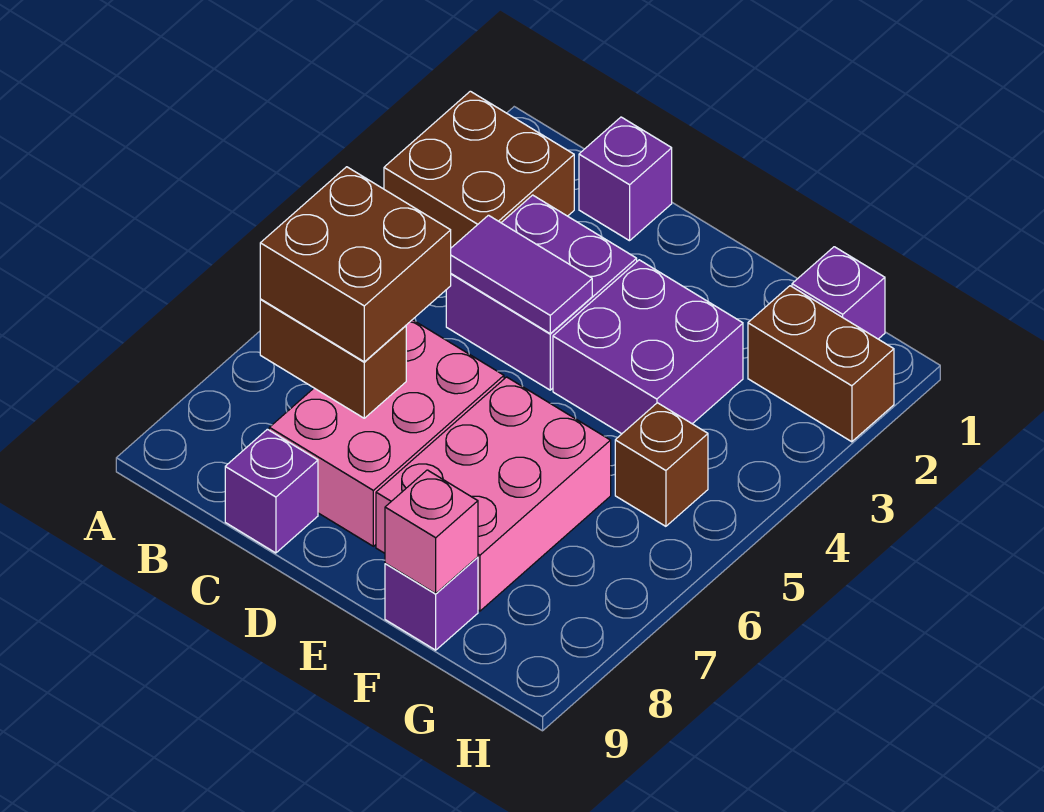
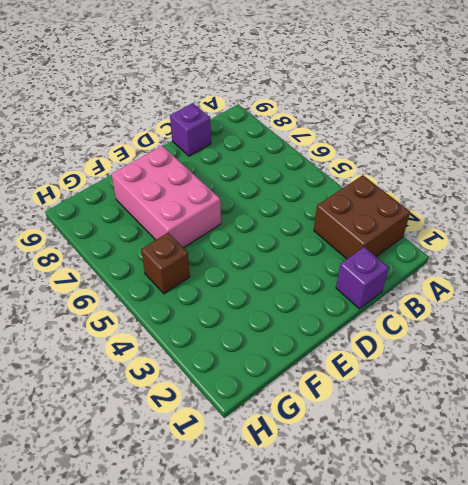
none -> purple brick C3:D4 level 1
none -> pink brick C6:D8 level 1
none -> purple brick E3:F4 level 1

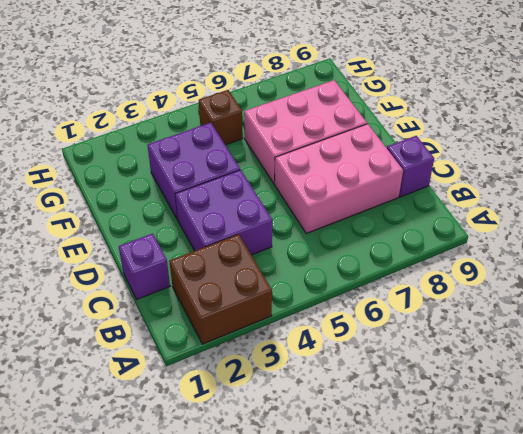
none -> purple brick F9 level 1
none -> purple brick G1 level 1
none -> brown brick G2:H2 level 1

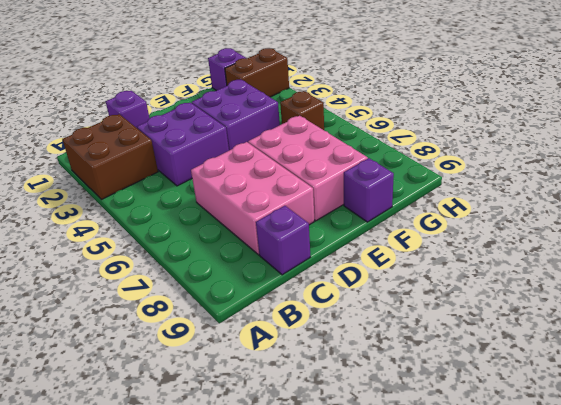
none -> brown brick B7:C7 level 2
none -> purple tile C4:D4 level 2
none -> pink brick F9 level 2

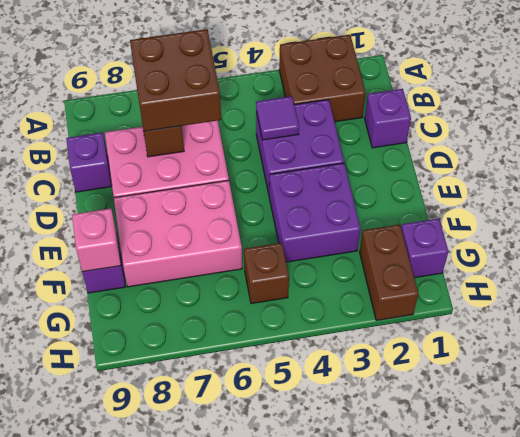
purple tile C4 level 2 -> purple tile C4:D4 level 2

